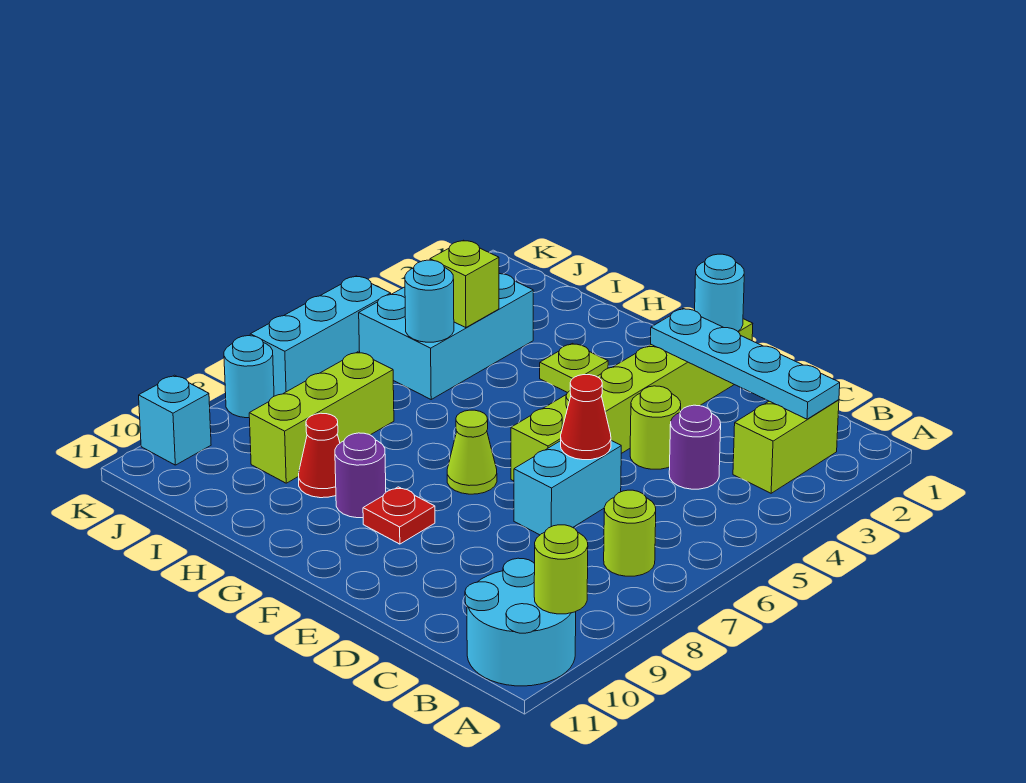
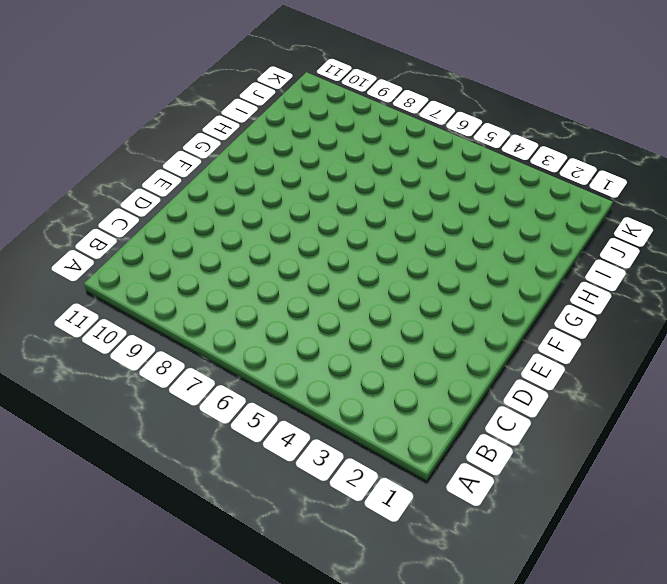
none -> cyan round brick A10:B11 level 1
none -> lime brick B2:B3 level 1
none -> lime round brick B7 level 1

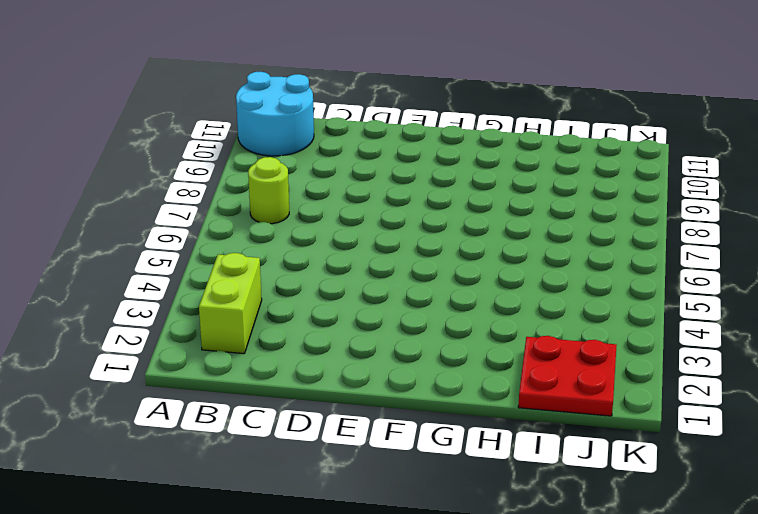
red plate I1:J2 level 1 -> none
none -> purple round brick C4 level 1
none -> lime round brick D4 level 1
none -> cyan brick D6:D7 level 1

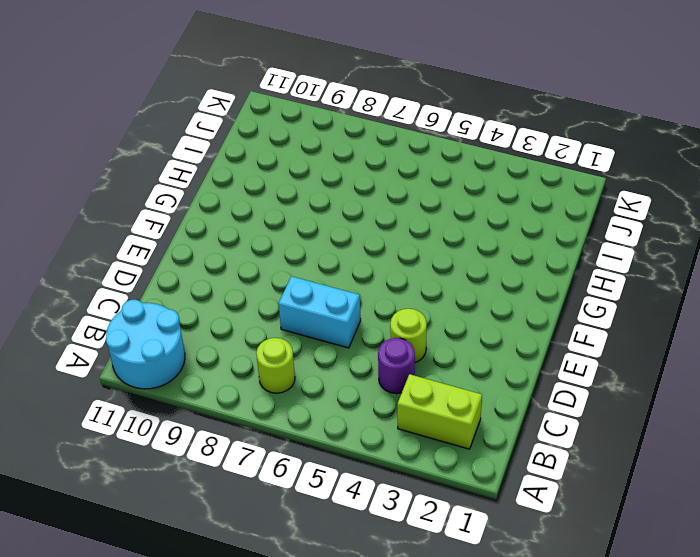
none -> lime brick E1:E6 level 1
none -> lime cone F7 level 1
none -> red plate F9 level 1

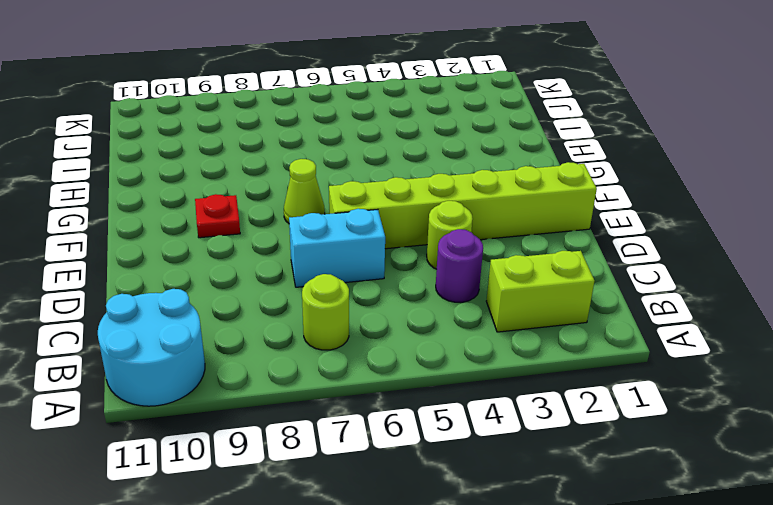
none -> lime plate G3 level 1
none -> purple round brick G9 level 1
none -> red cone H9 level 1

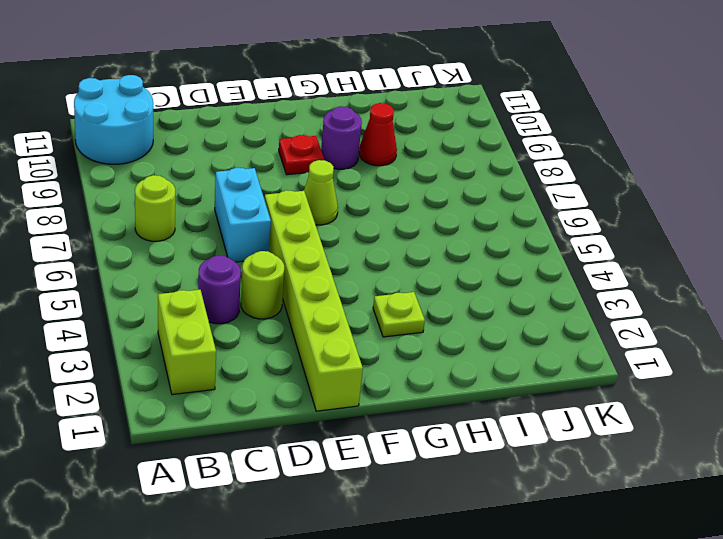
none -> cyan brick I3:J5 level 1
none -> lime brick I7:I9 level 1
none -> cyan brick K5:K7 level 1

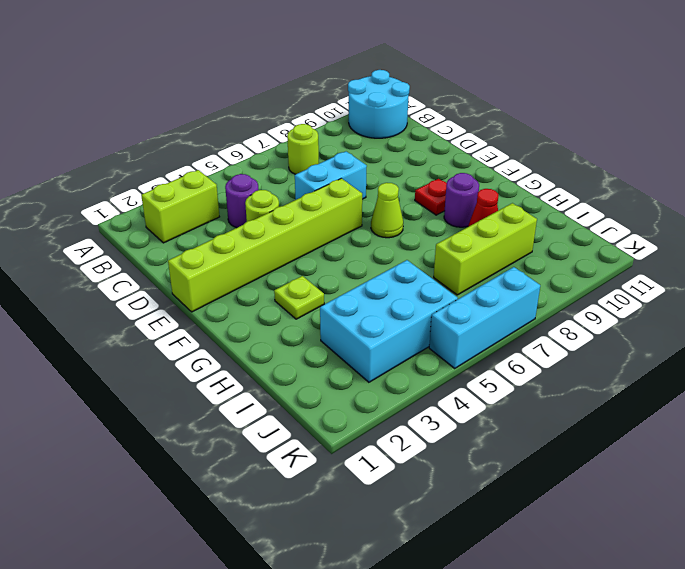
none -> cyan round brick K8 level 1
none -> cyan brick K10 level 1
none -> lime round brick A10 level 2

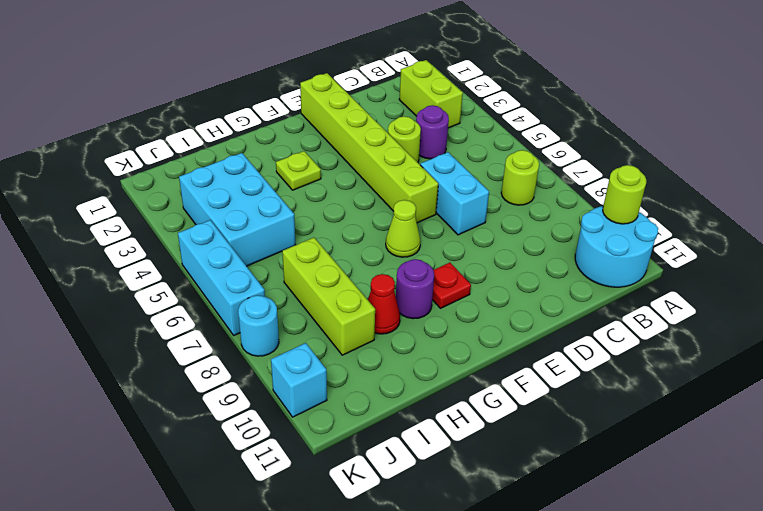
none -> cyan plate B2:E2 level 2
none -> red cone D6 level 2
none -> cyan round brick E1 level 2

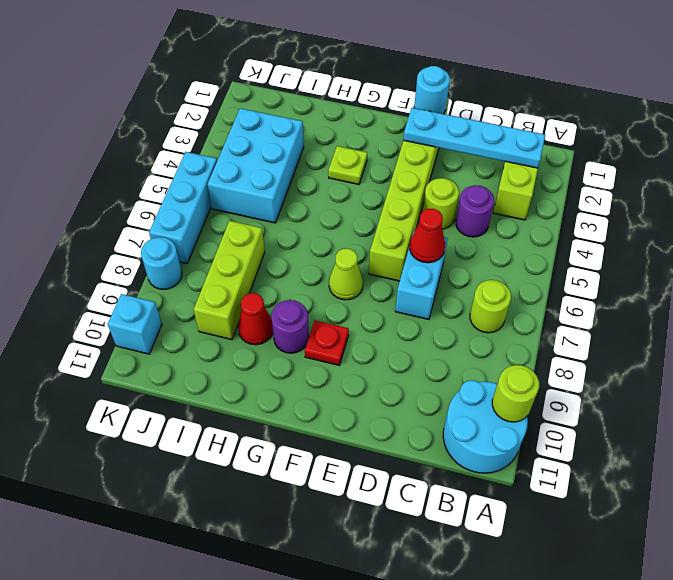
none -> lime brick I4 level 2
none -> cyan round brick I5 level 2

